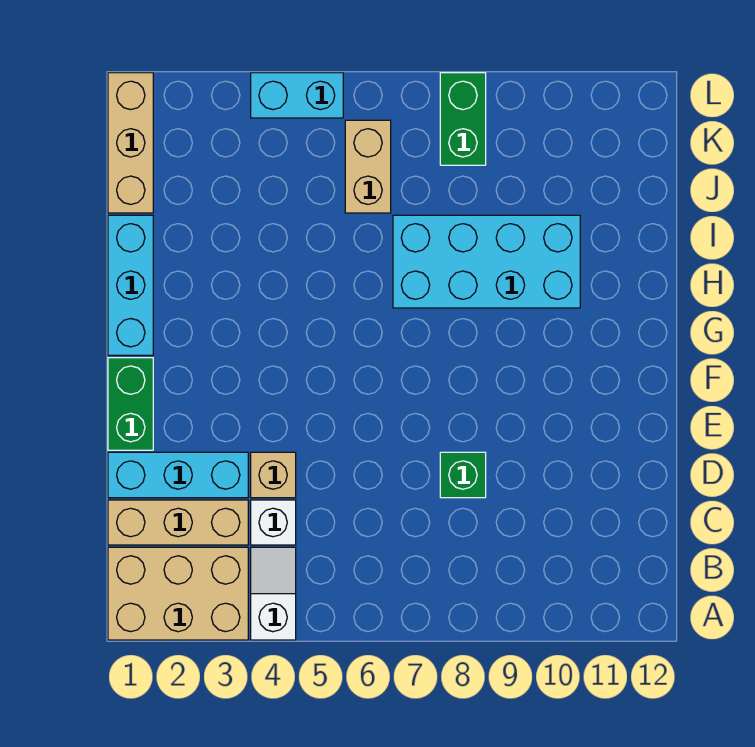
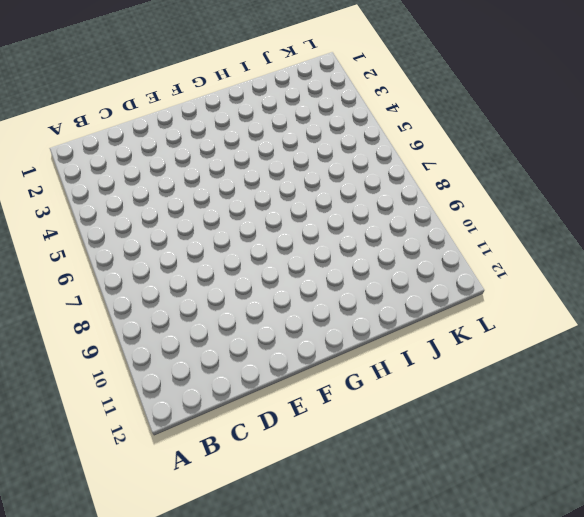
none -> tan brick A1:B3 level 1
none -> white slope A4:B4 level 1 top A
none -> tan brick C1:C3 level 1

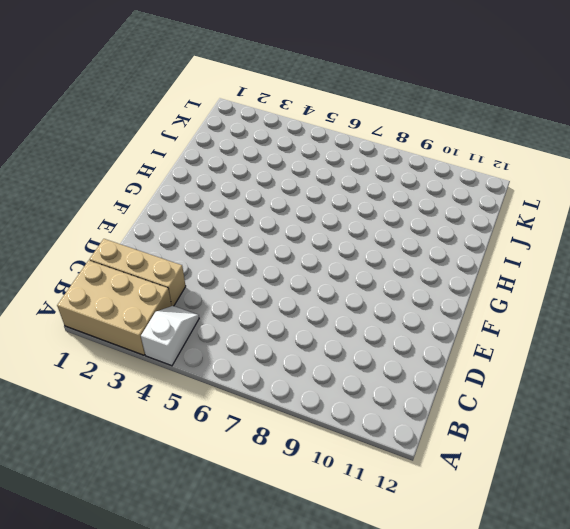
none -> white brick C4 level 1
none -> cyan brick D1:D3 level 1
none -> tan brick D4 level 1

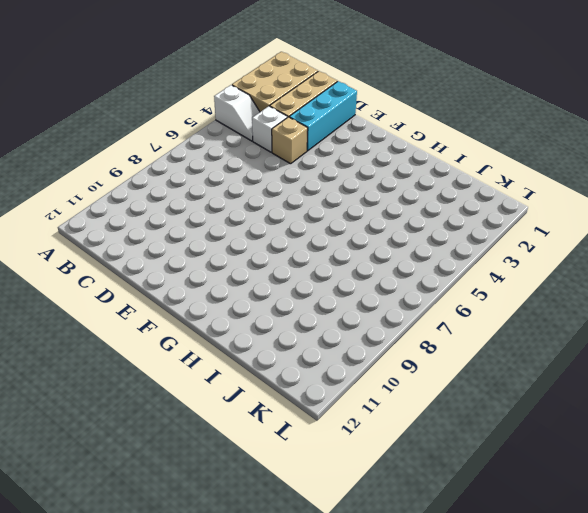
none -> green brick D8 level 1
none -> green brick E1:F1 level 1
none -> cyan brick G1:I1 level 1

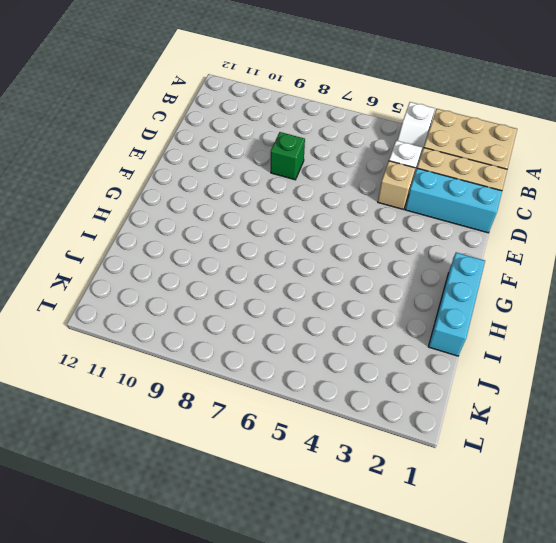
none -> green brick E1:F1 level 1
none -> cyan brick H7:I10 level 1
none -> tan brick J1:L1 level 1

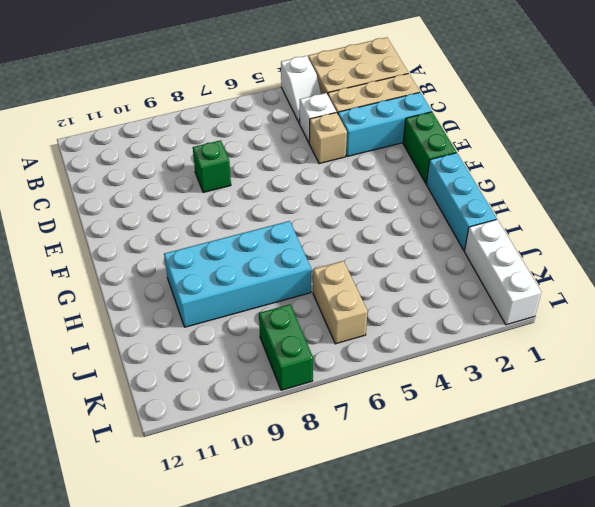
white brick J1:L1 level 1 -> tan brick J1:L1 level 1
none -> cyan brick L4:L5 level 1

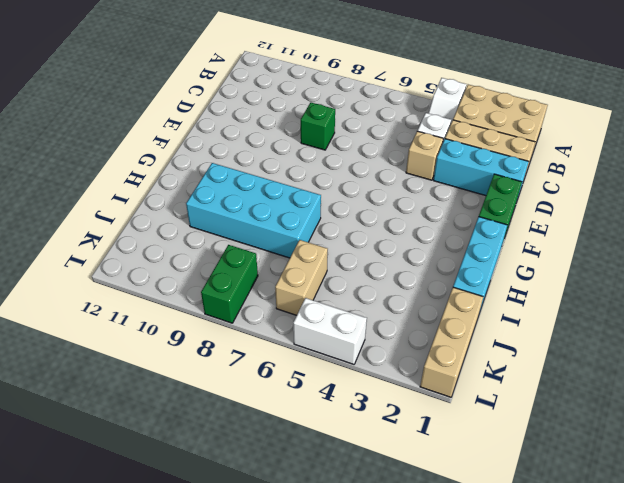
white brick L4:L5 level 1 -> cyan brick L4:L5 level 1

